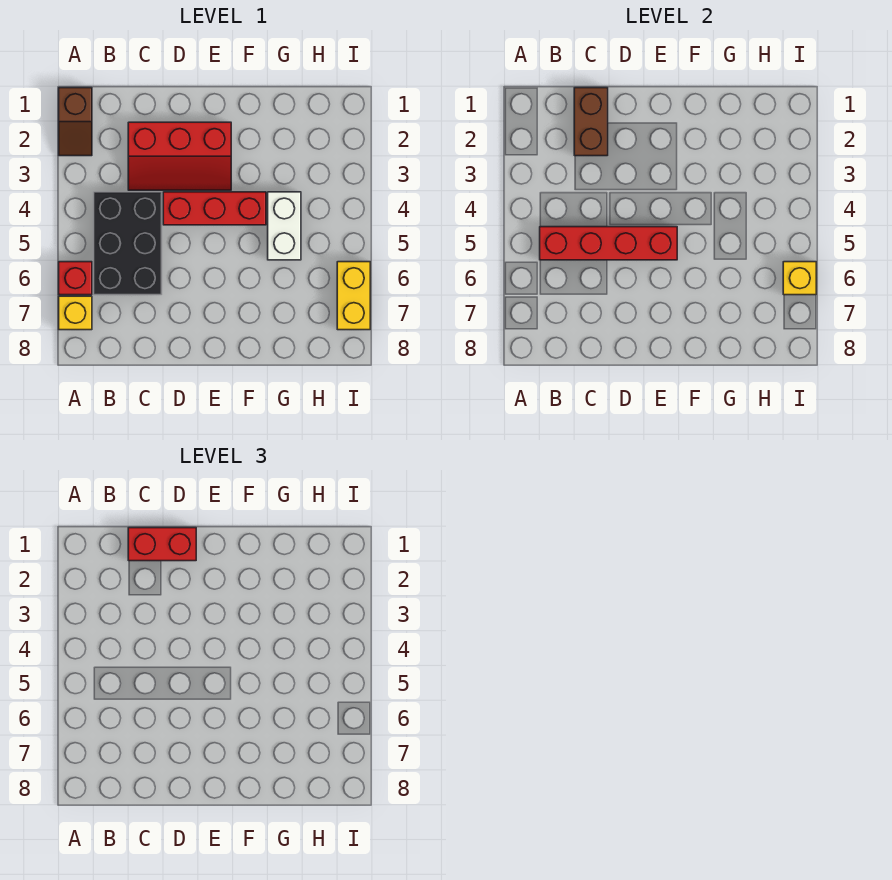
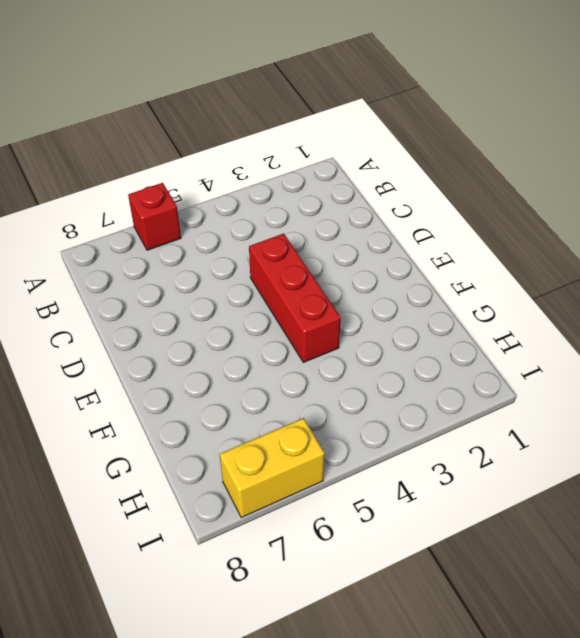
none -> brown slope A1:A2 level 1 top 1
none -> yellow brick A7 level 1
none -> black brick B4:C6 level 1

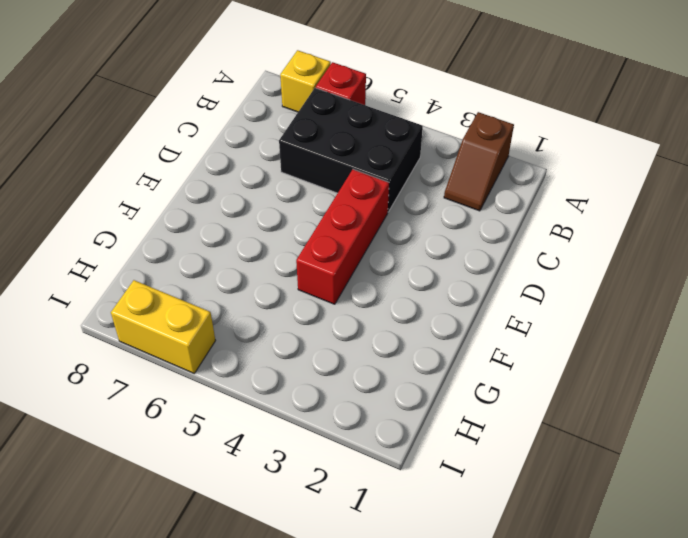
brown slope A2:B2 level 1 top A -> brown slope A1:A2 level 1 top 1
none -> red slope C2:E3 level 1 top 2
none -> white brick G4:G5 level 1
none -> red brick B5:E5 level 2

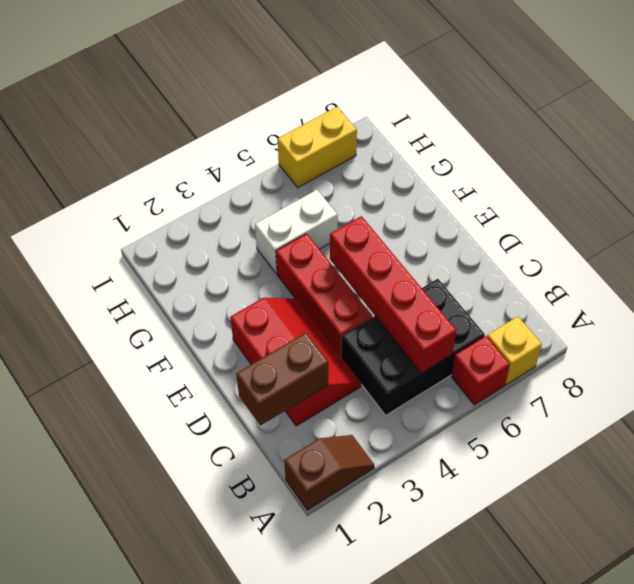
none -> yellow brick I6 level 2
none -> red brick C1:D1 level 3

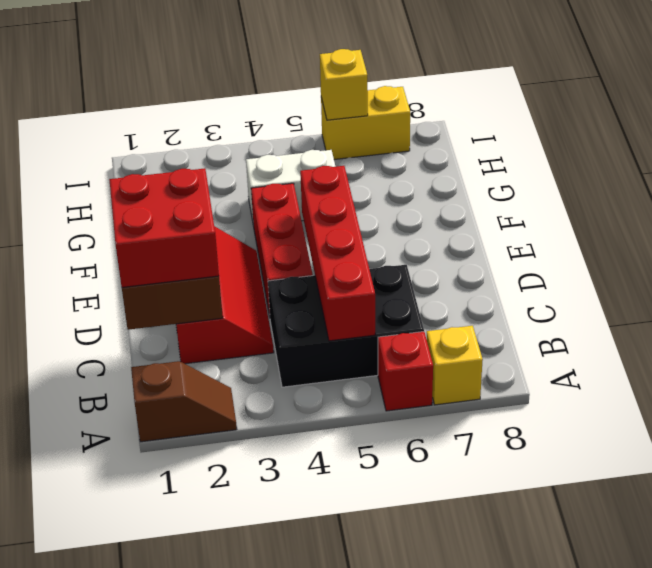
red brick C1:D2 level 3 -> red brick C1:D1 level 3

